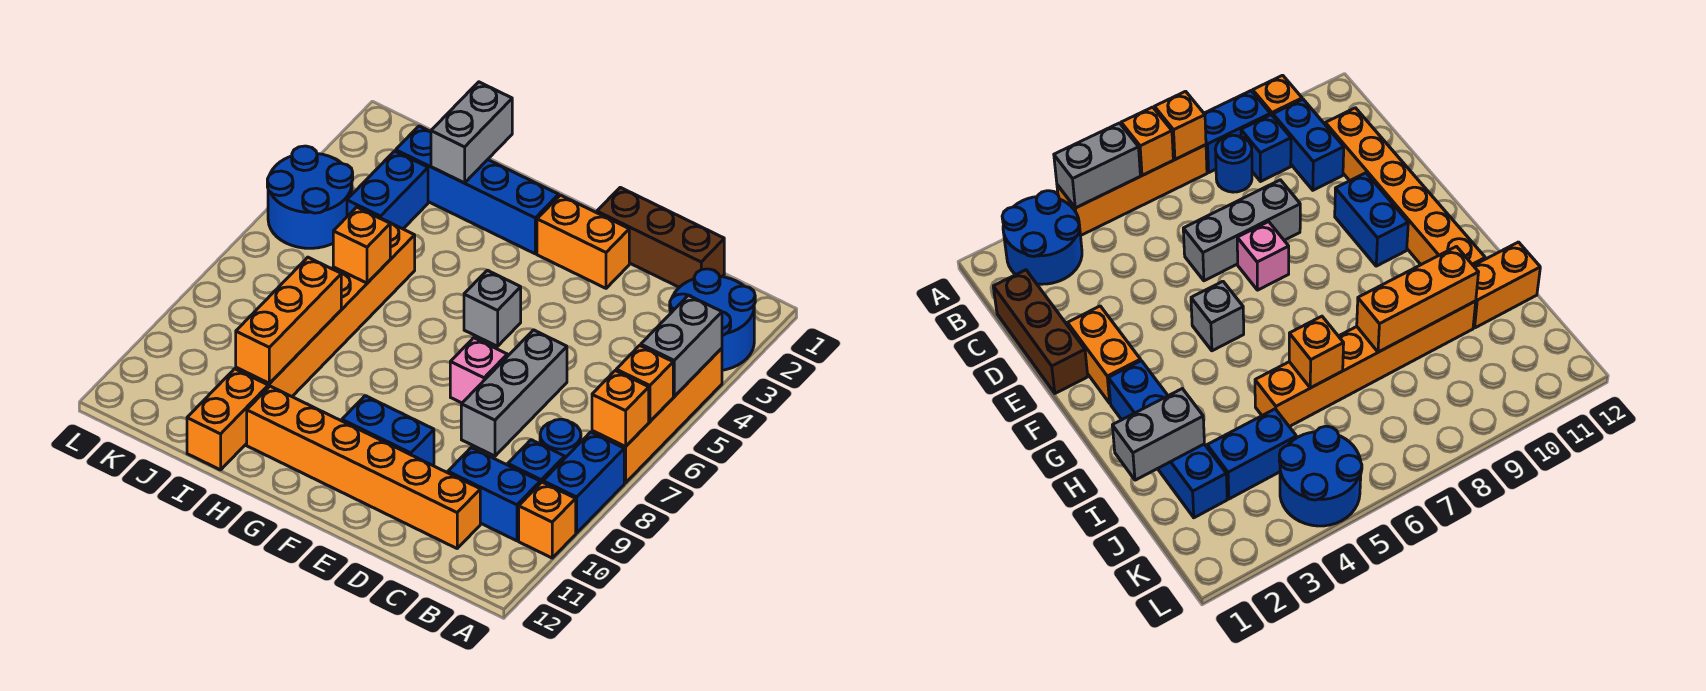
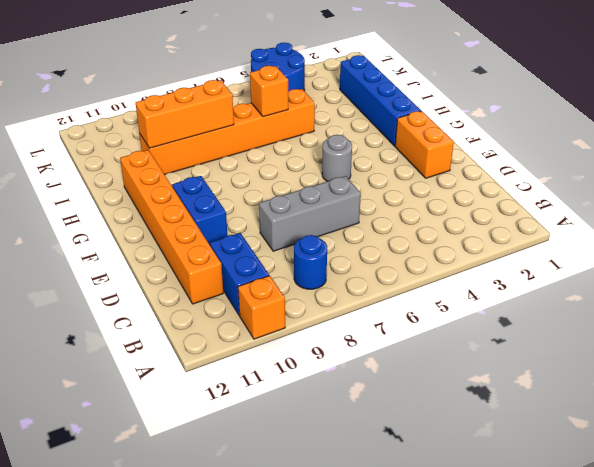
grey round brick F5 level 1 -> grey brick F5 level 1
none -> blue round brick A2:B3 level 1
none -> orange brick A4:A7 level 1
none -> blue brick A8:A9 level 1

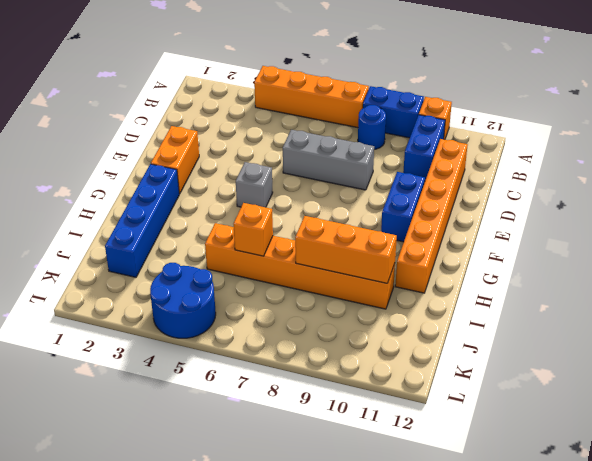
none -> blue round brick A2:B3 level 1
none -> blue brick B9 level 1
none -> brown brick C1:E1 level 1

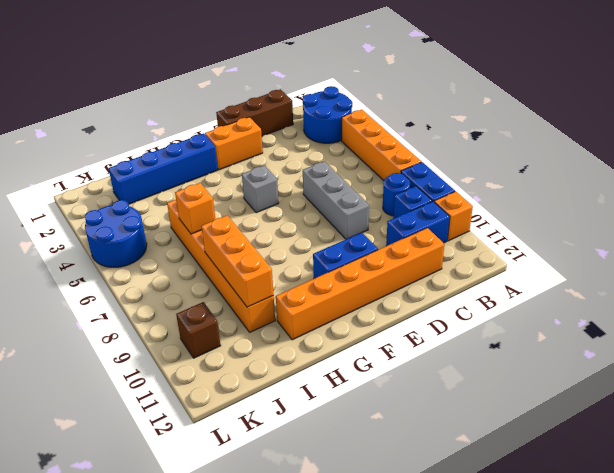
brown brick K10 level 1 -> none
none -> pink brick E7 level 1
none -> orange brick I11:I12 level 1
none -> blue brick J3:J4 level 1

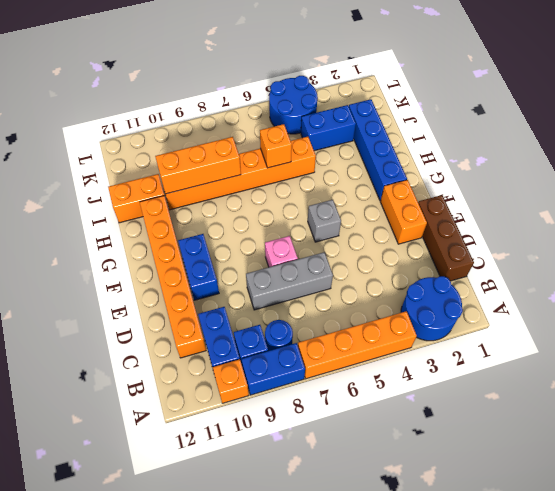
none -> grey brick A4:A5 level 2
none -> orange brick A6 level 2
none -> orange brick A7 level 2

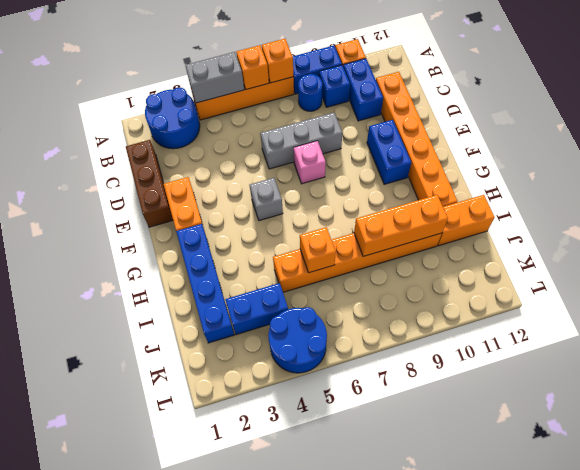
none -> grey brick I1:I2 level 2

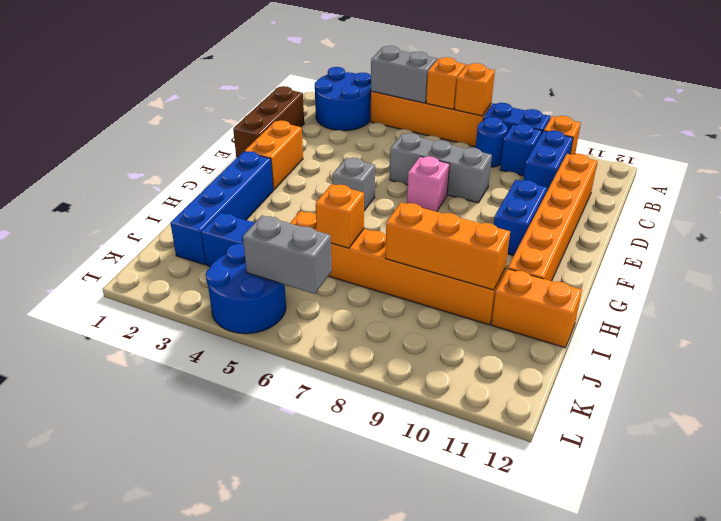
grey brick K5:K6 level 2 -> grey brick I1:I2 level 2

